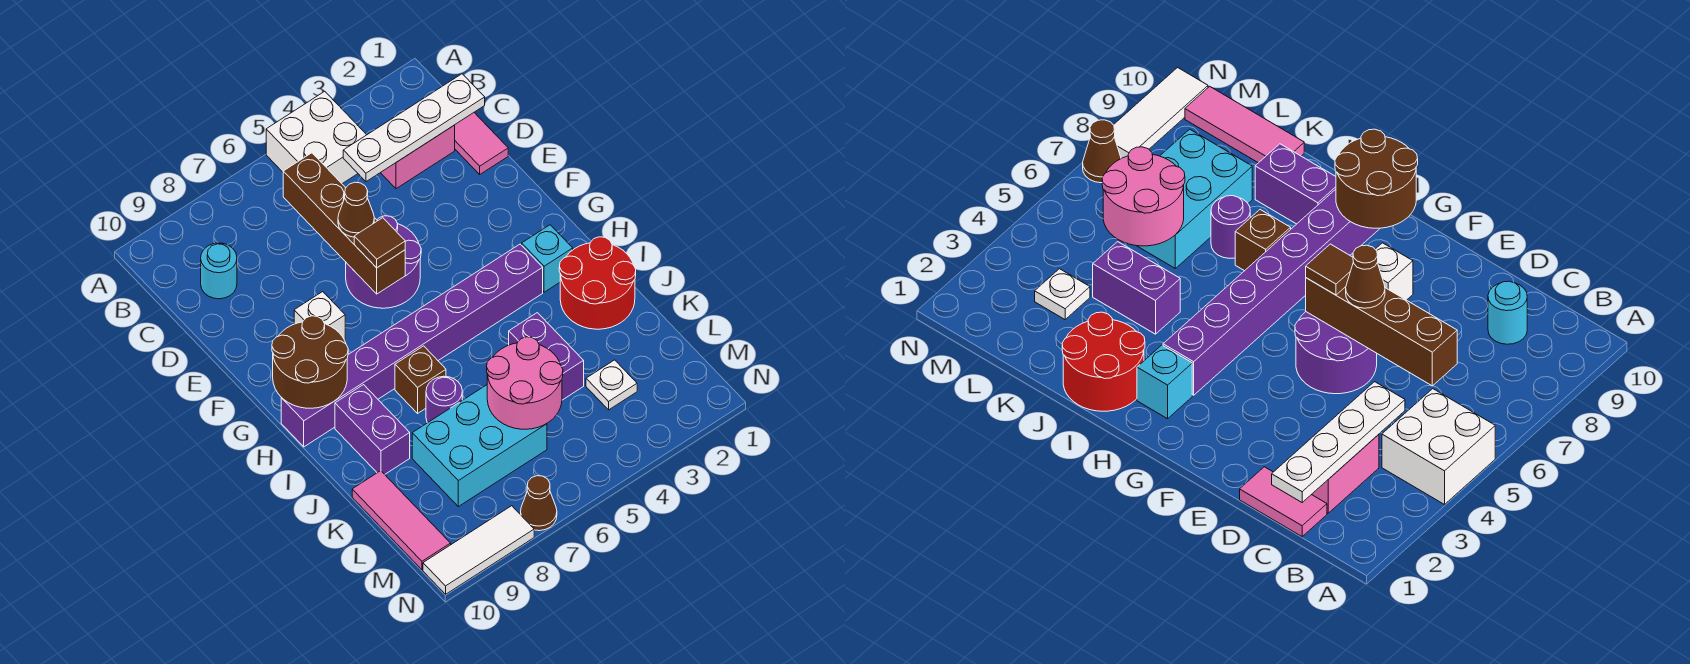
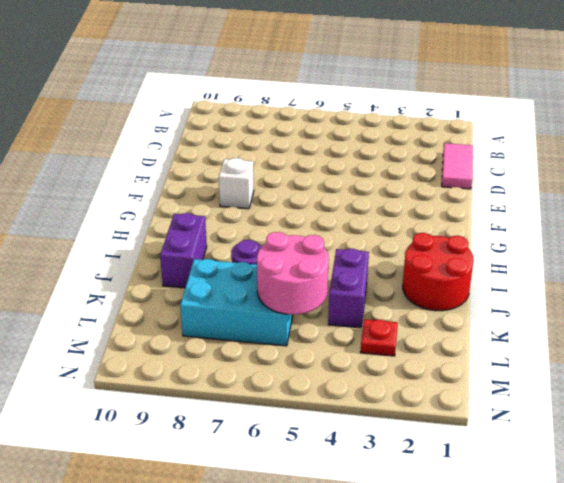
red plate L3 level 1 -> white plate L3 level 1
none -> white brick A4:B5 level 1
none -> pink brick C2:C3 level 1
none -> cyan round brick C9 level 1

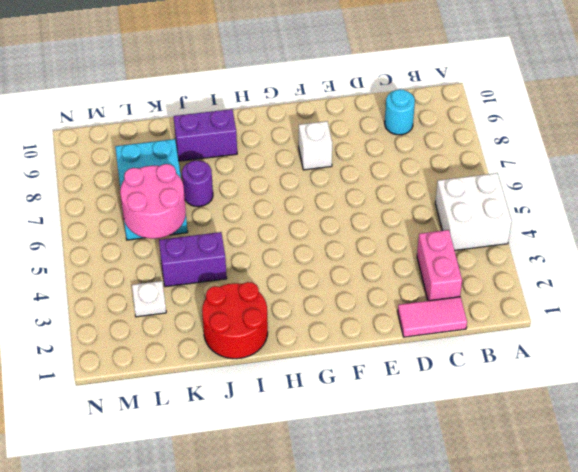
none -> purple round brick E5:F6 level 1
none -> cyan brick H2 level 1
none -> purple brick H3:H10 level 1

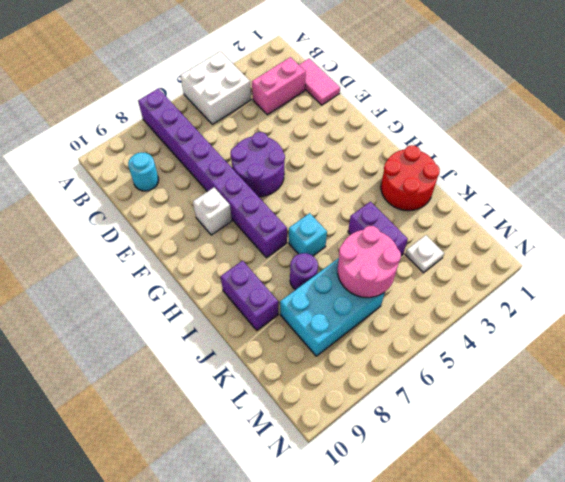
purple brick A7:H7 level 1 -> purple brick H3:H10 level 1
cyan brick I6 level 1 -> cyan brick H2 level 1
none -> brown brick I7 level 1
none -> pink tile K10:M10 level 1
none -> brown cone N7 level 1

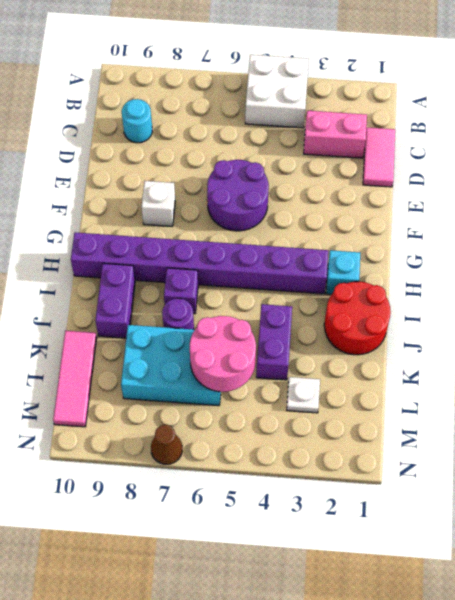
purple brick I7 level 1 -> brown brick I7 level 1
none -> white tile N8:N10 level 1
none -> white plate C1:C4 level 2
none -> brown brick C6:F6 level 2

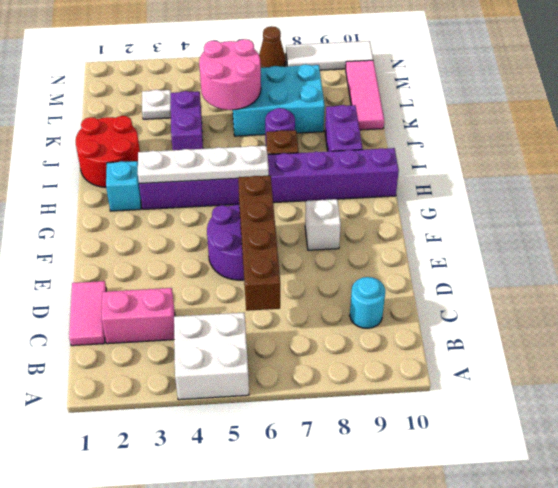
white plate H3:H6 level 2 -> white plate C1:C4 level 2
none -> brown round brick G9:H10 level 2
none -> brown cone E6 level 3
none -> brown tile F6 level 3

